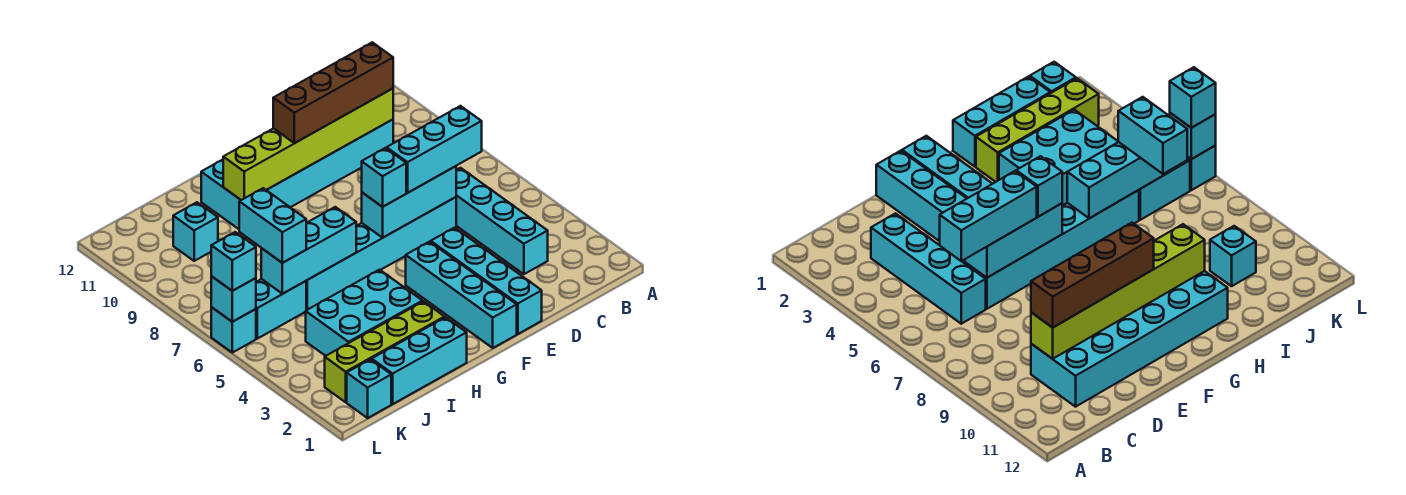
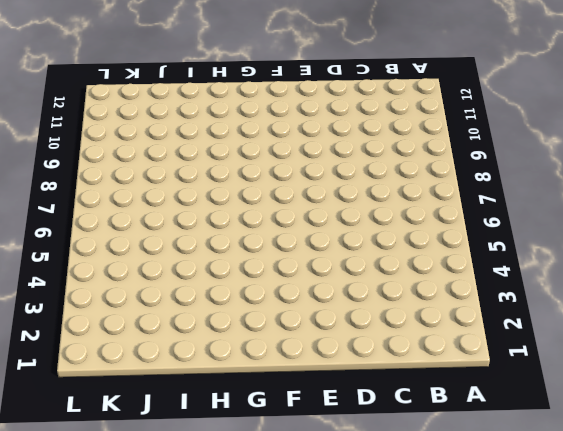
none -> cyan brick C3:C6 level 1
none -> cyan brick C10:H11 level 1
none -> cyan brick D6:I6 level 1

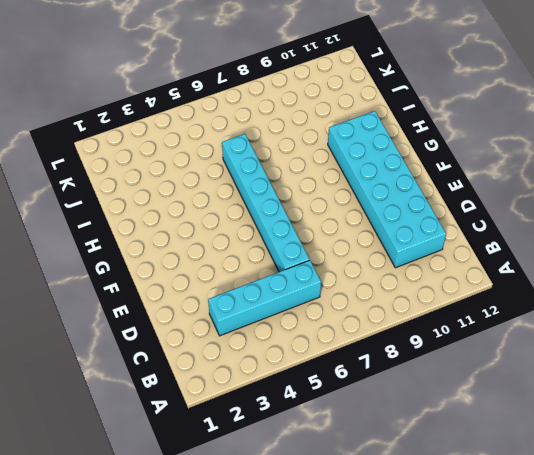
none -> cyan brick E1:E4 level 1
none -> cyan brick F1:F4 level 1
none -> cyan brick H1:J1 level 1

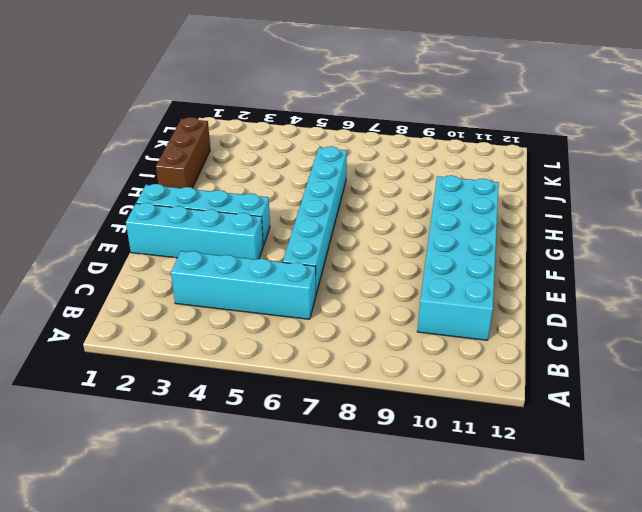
brown brick H1:J1 level 1 -> cyan brick H1:J1 level 1
none -> lime brick H2:K2 level 1
none -> cyan brick H3:J4 level 1
none -> cyan brick J6:K6 level 1

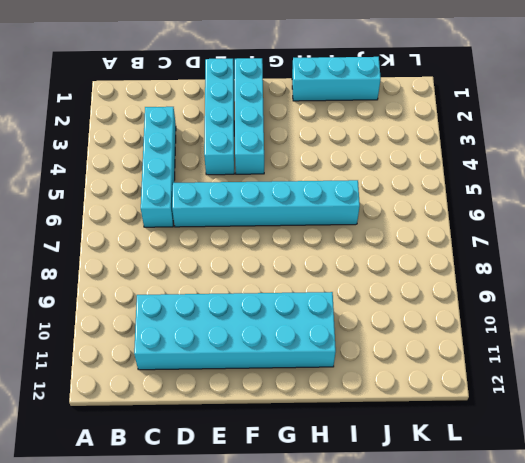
none -> lime brick H2:K2 level 1
none -> cyan brick H3:J4 level 1
none -> cyan brick J6:K6 level 1

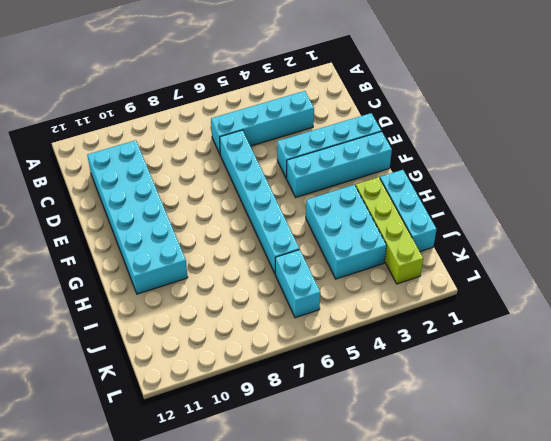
none -> cyan brick J10 level 1
none -> cyan brick K1 level 1
none -> cyan brick L6 level 1

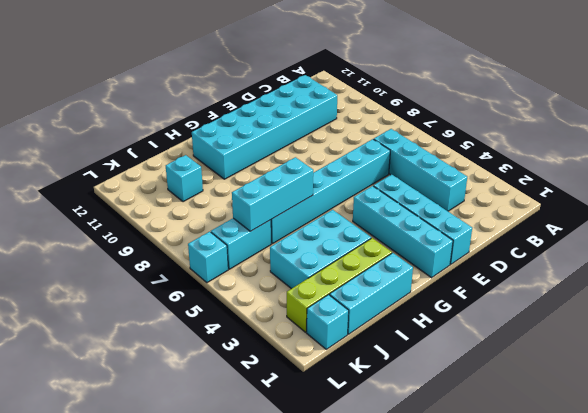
none -> lime brick C10:H10 level 2
none -> cyan brick D6:F6 level 2
none -> cyan brick L6 level 2

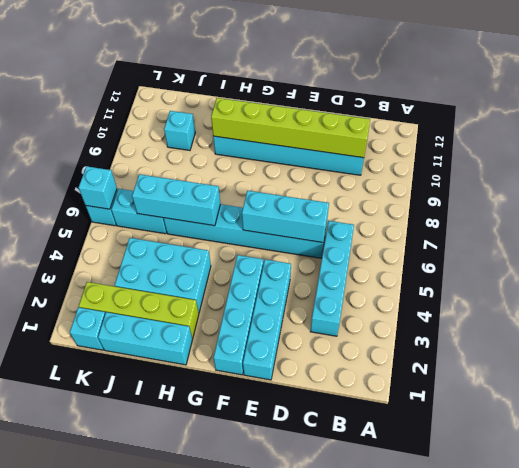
none -> cyan brick C6:E6 level 3
none -> brown brick C10:F10 level 3
none -> cyan brick F6 level 3

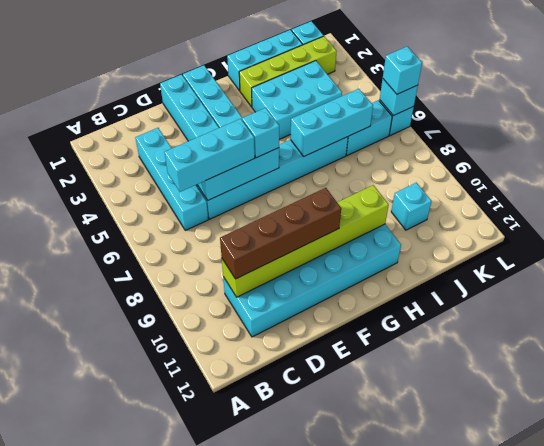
none -> cyan brick J6:J7 level 3

